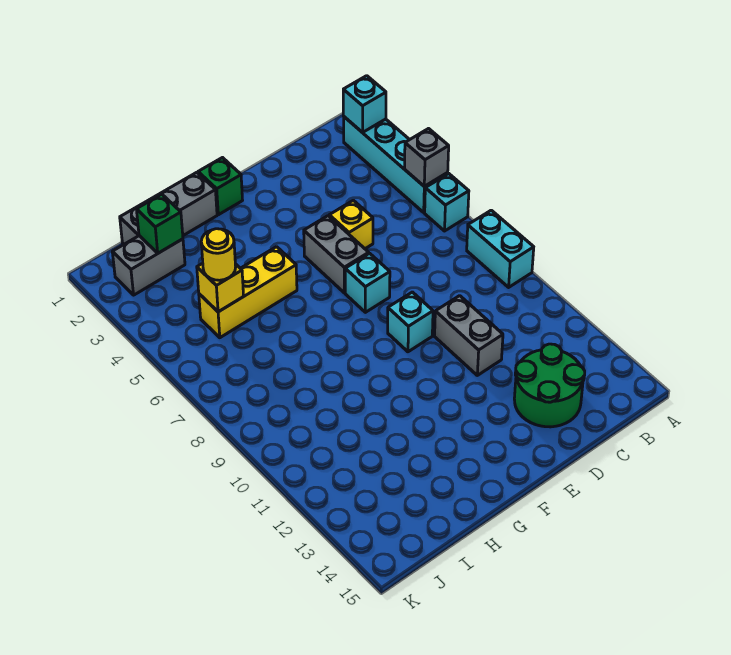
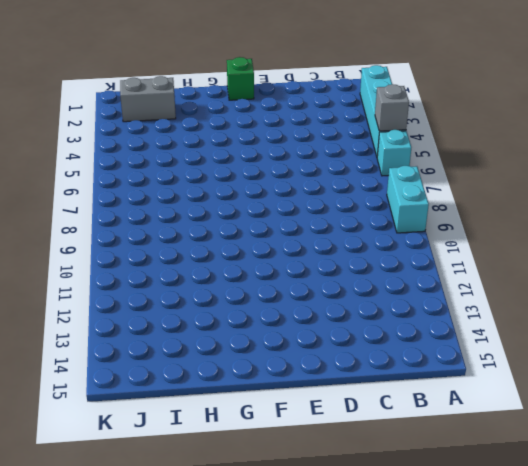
none -> green round brick C13:D14 level 1
none -> yellow brick D5 level 1
none -> grey brick D10:D11 level 1

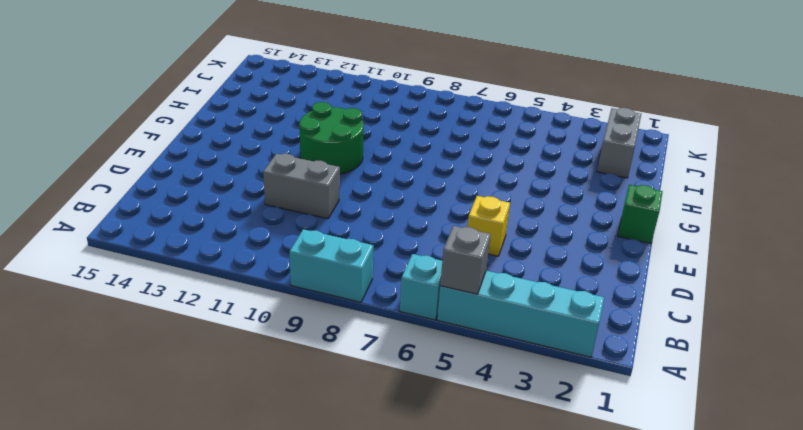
green round brick F10:G11 level 1 -> green round brick C13:D14 level 1
none -> grey brick E5:E6 level 1
none -> cyan brick E7 level 1
none -> cyan brick E9 level 1

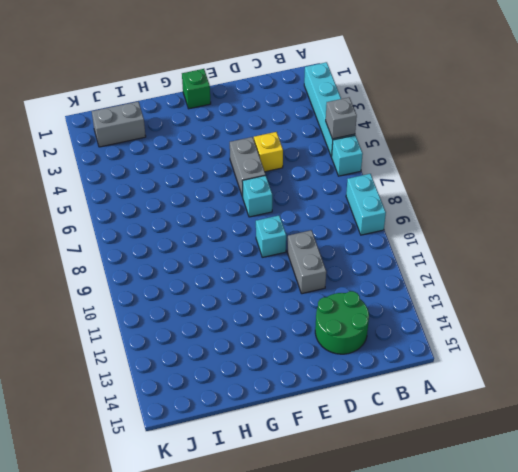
none -> grey brick G1:I1 level 1
none -> yellow brick G5:I5 level 1
none -> cyan brick A2 level 2

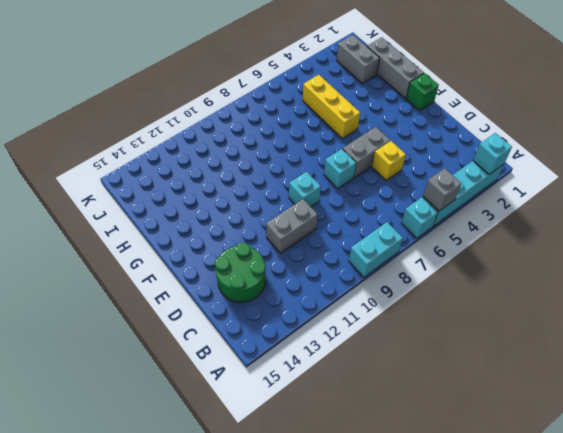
none -> green brick I2 level 2
none -> yellow brick I5 level 2
none -> yellow round brick I5 level 3

